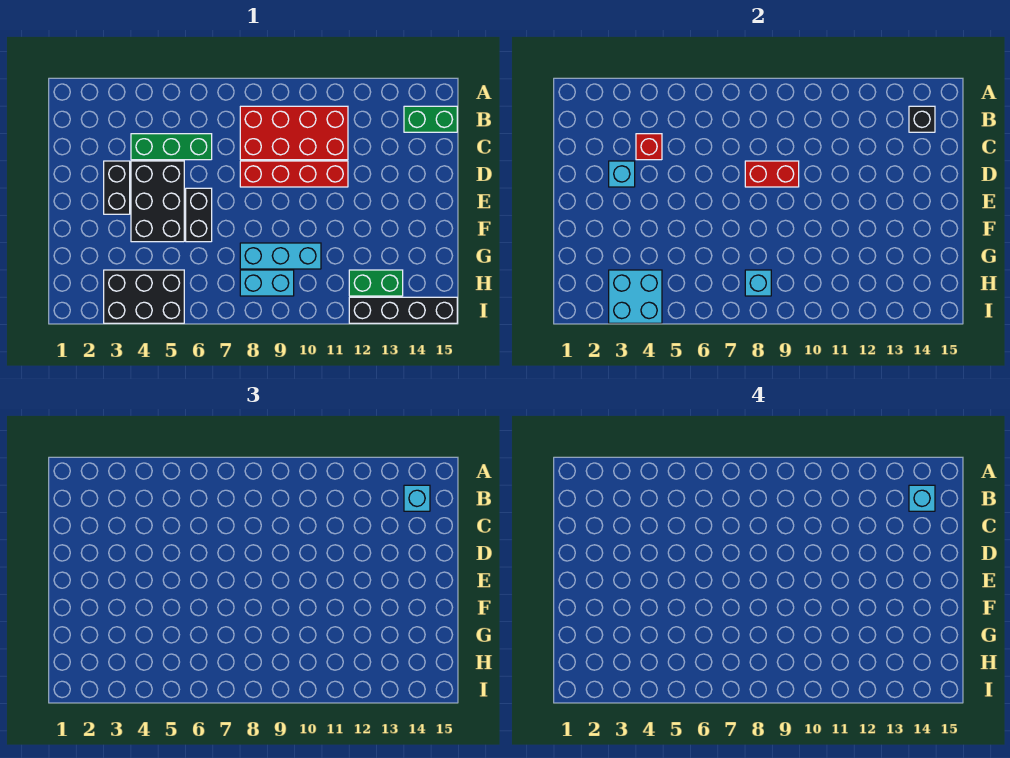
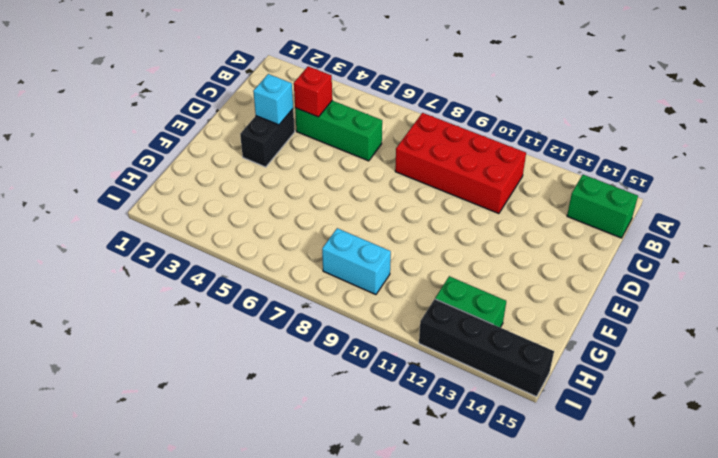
none -> black brick D4:F5 level 1
none -> red brick D8:D11 level 1
none -> black brick E6:F6 level 1

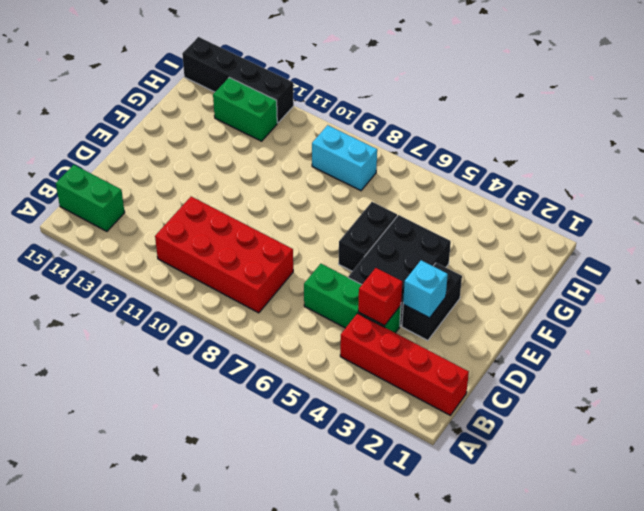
red brick B1:B4 level 1 -> red brick D8:D11 level 1
none -> cyan brick G8:G10 level 1
none -> black brick H3:I5 level 1
none -> black brick B14 level 2

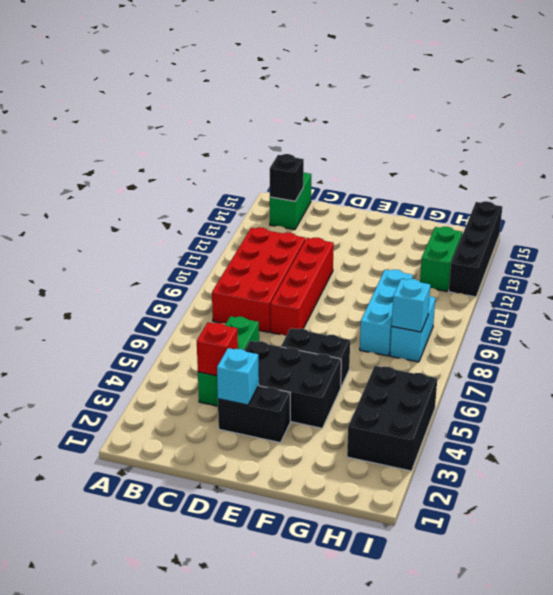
none -> red brick D8:D9 level 2
none -> cyan brick H3:I4 level 2
none -> cyan brick B14 level 3

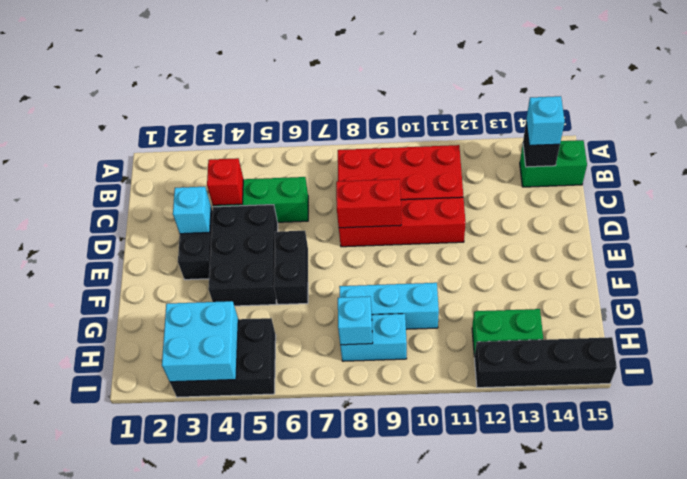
none -> cyan brick B14 level 4

